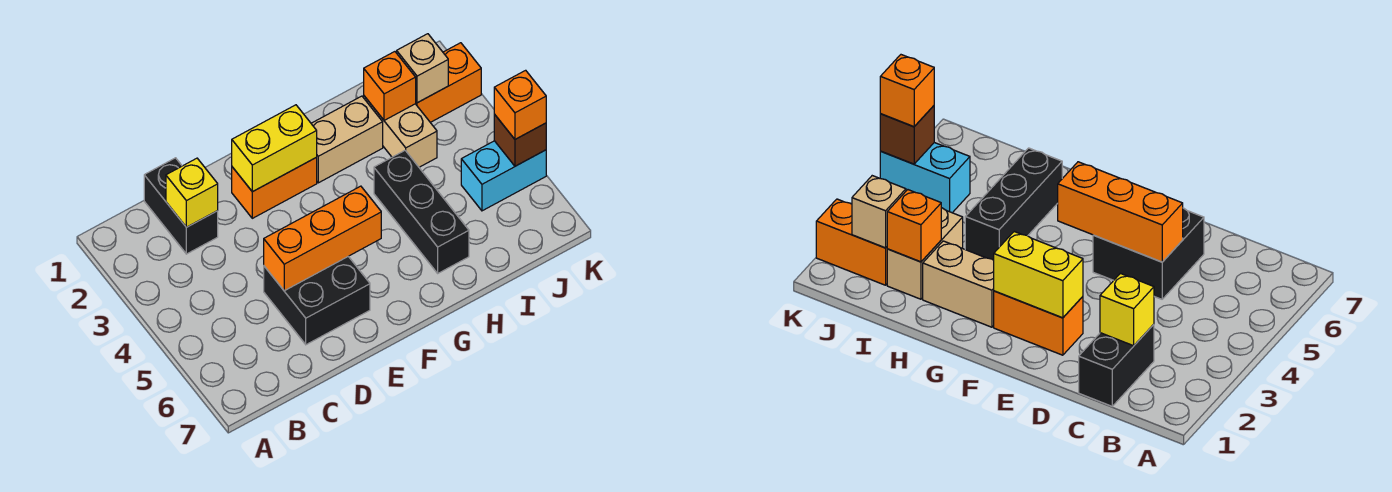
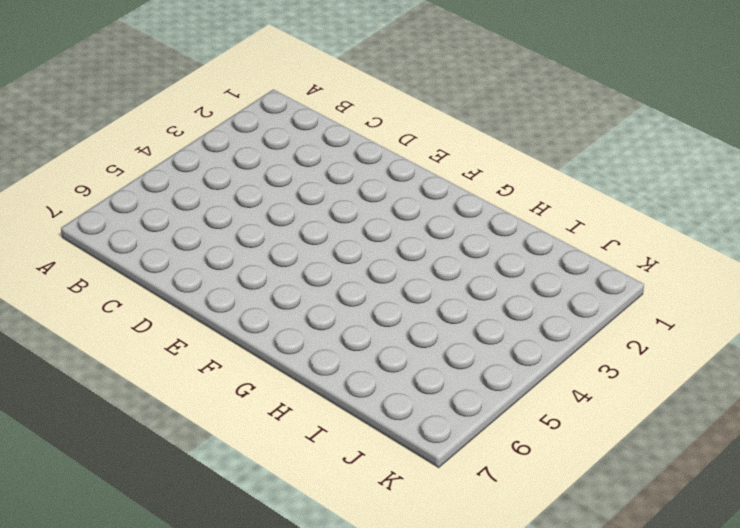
none -> black brick C1:C2 level 1
none -> black brick D5:E6 level 1
none -> orange brick E2:F2 level 1

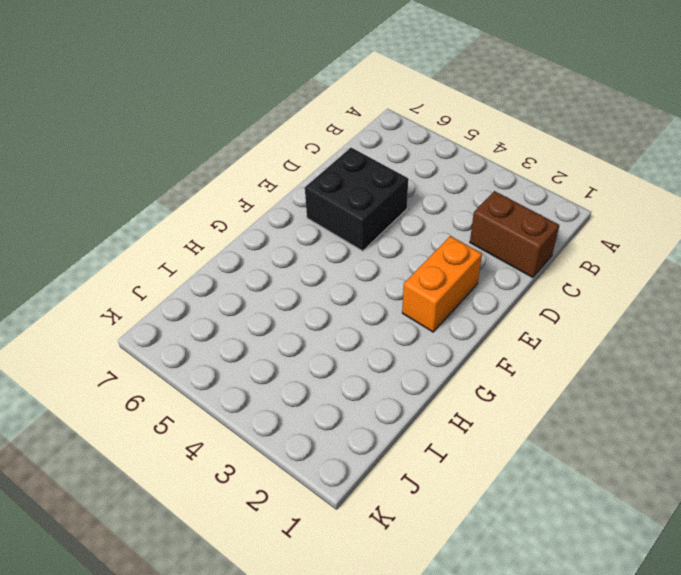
brown brick C1:C2 level 1 -> black brick C1:C2 level 1
none -> tan brick G2:H2 level 1
none -> black brick H4:H6 level 1
none -> tan brick I2:I3 level 1

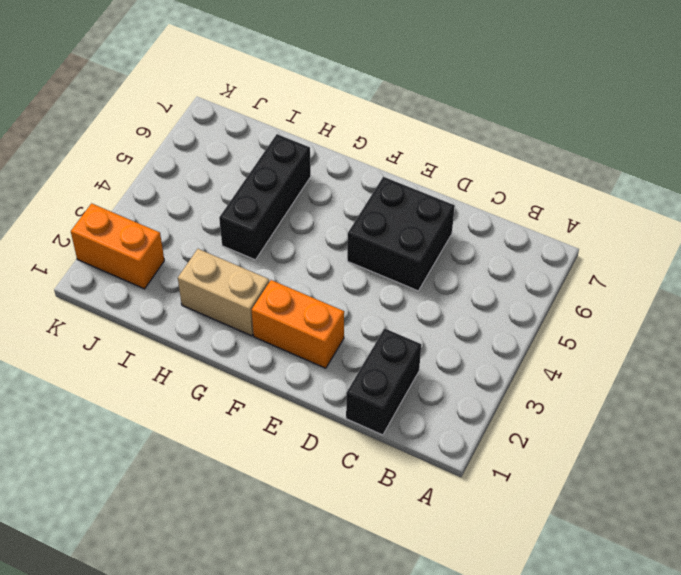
none -> tan brick I2:I3 level 1
none -> cyan brick J5:K5 level 1
none -> yellow brick C2 level 2

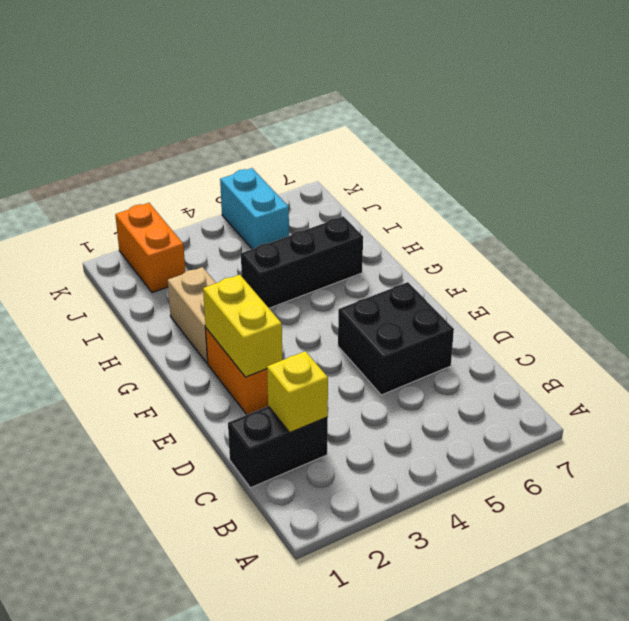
none -> tan brick I2:I3 level 1
none -> orange brick D5:F5 level 2
none -> orange brick I2 level 2

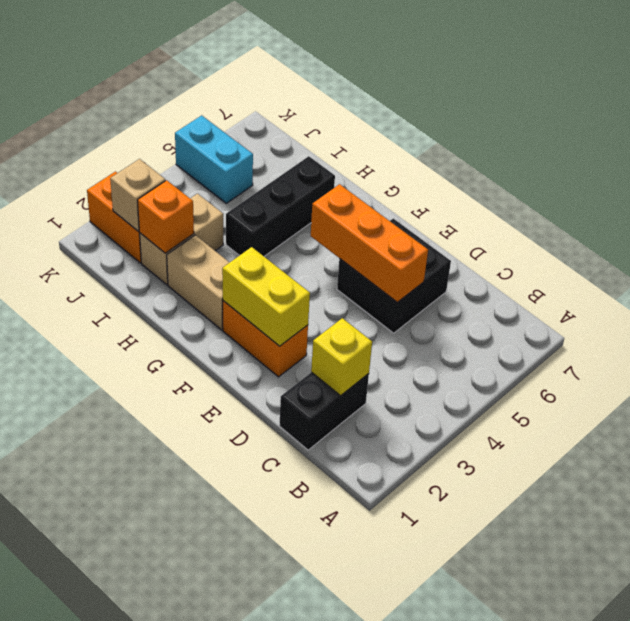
none -> brown brick K5 level 2
none -> orange brick K5 level 3

